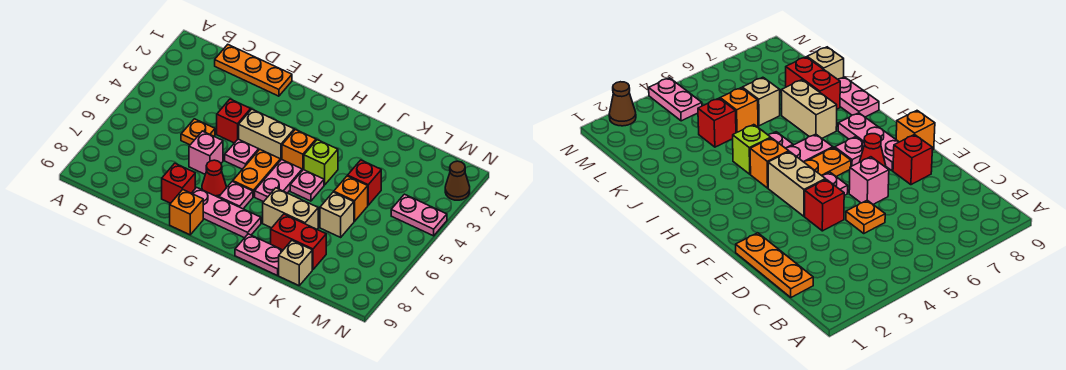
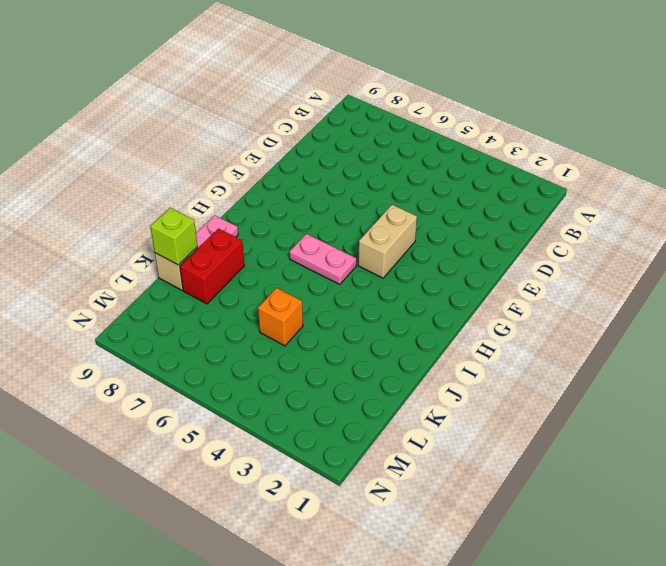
lime brick K9 level 2 -> lime brick I4 level 1
none -> orange plate C1:E1 level 1
none -> orange plate D5 level 1
none -> red brick E4 level 1

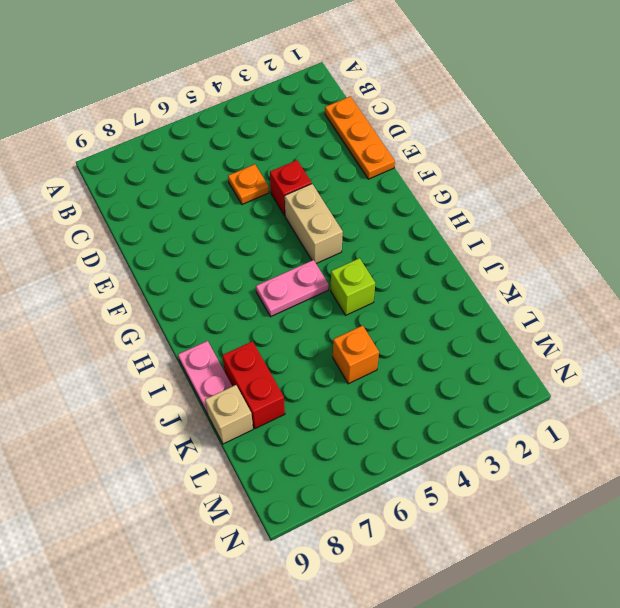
none -> pink brick E6 level 1
none -> red brick E8 level 1
none -> pink plate F5 level 1

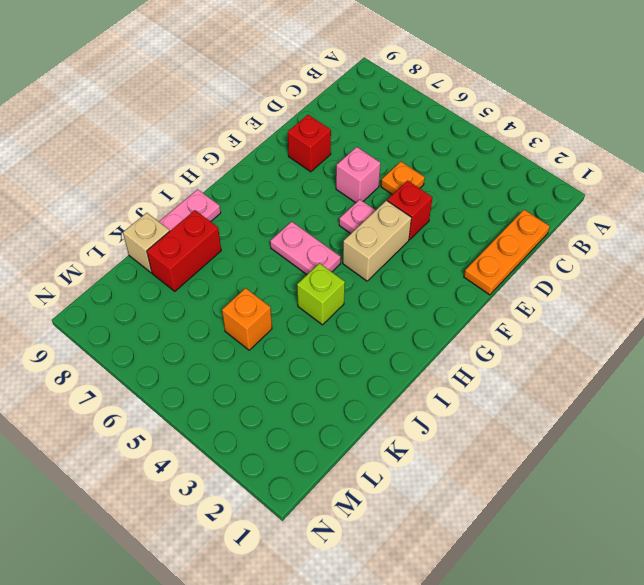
none -> red cone F7 level 1
none -> pink plate F8:H8 level 1
none -> orange brick F9 level 1

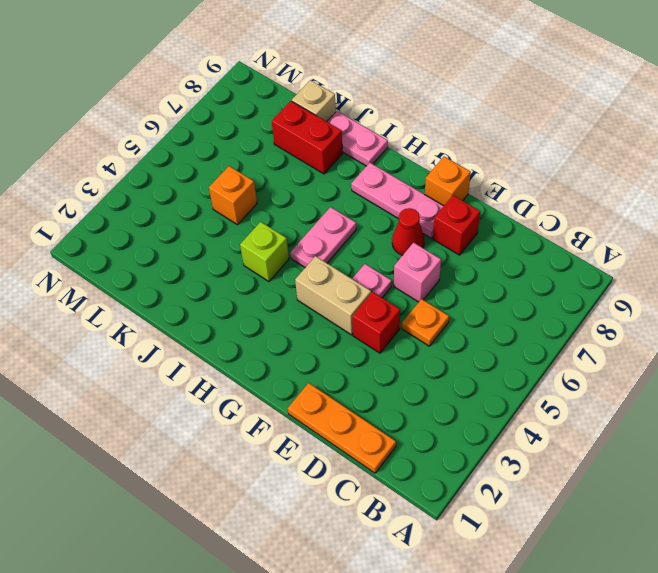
none -> orange plate G5:G6 level 1
none -> pink plate G7 level 1
none -> orange brick H4 level 1

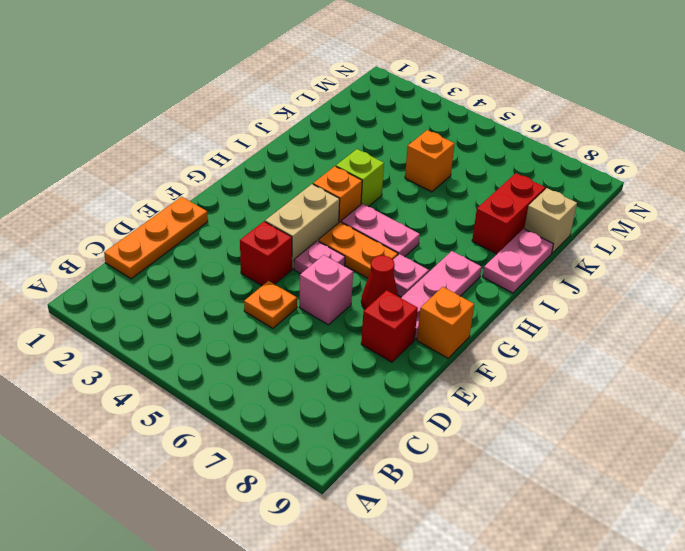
none -> pink plate I5 level 1
none -> tan brick I7:J7 level 1
none -> red brick K4 level 1

